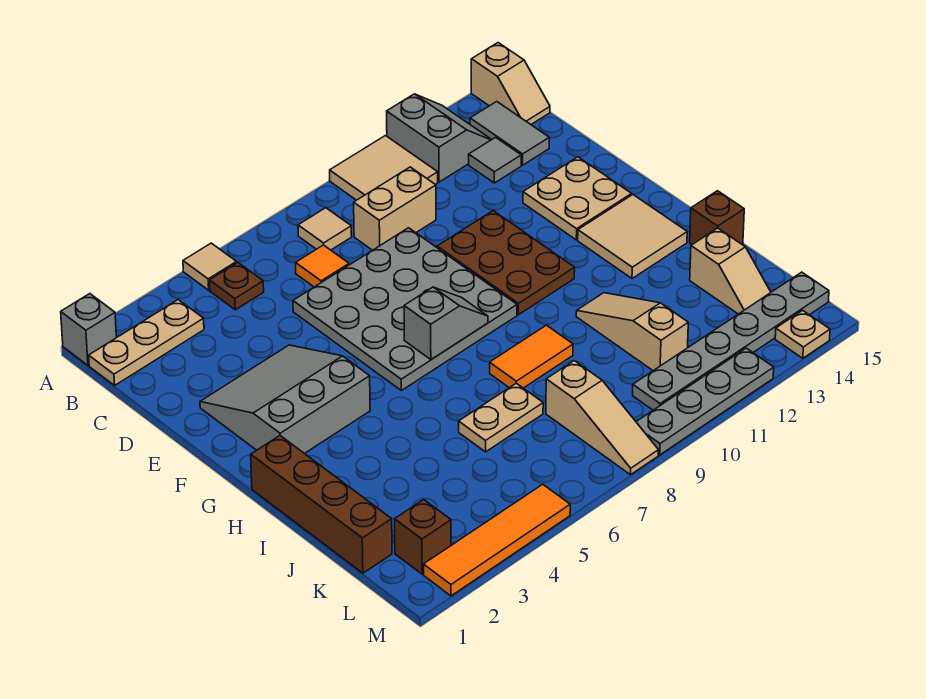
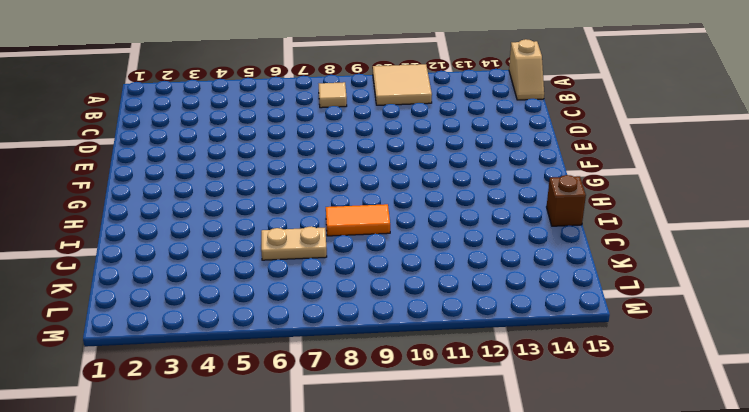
none -> grey brick A1 level 1
none -> tan tile A5 level 1
none -> grey slope A12:B13 level 1 top 12
none -> tan plate B1:B3 level 1

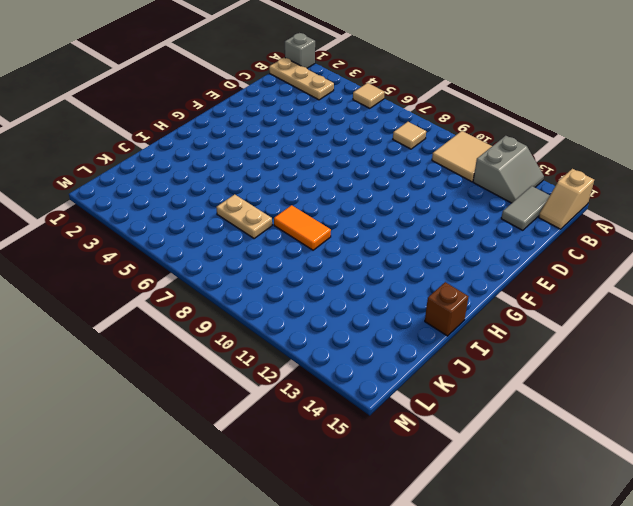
none -> brown plate B5 level 1
none -> orange tile C7 level 1
none -> tan brick C9:C10 level 1
none -> grey tile C13 level 1

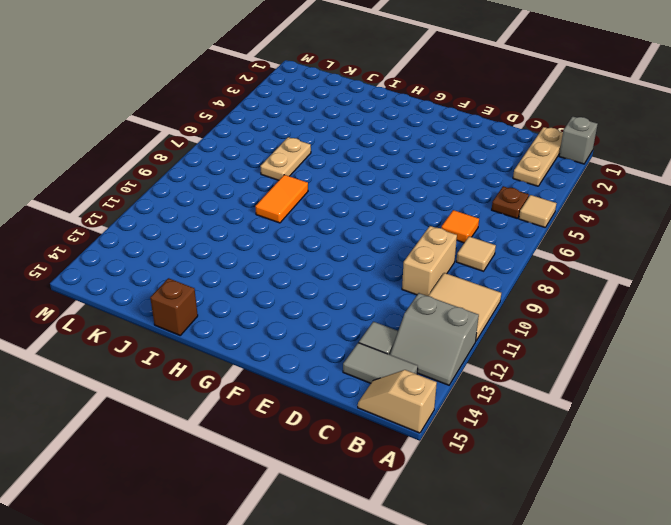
none -> grey plate D6:G9 level 1
none -> grey slope E2:G4 level 1 top G
none -> brown plate E10:G11 level 1
none -> tan plate E13:F14 level 1

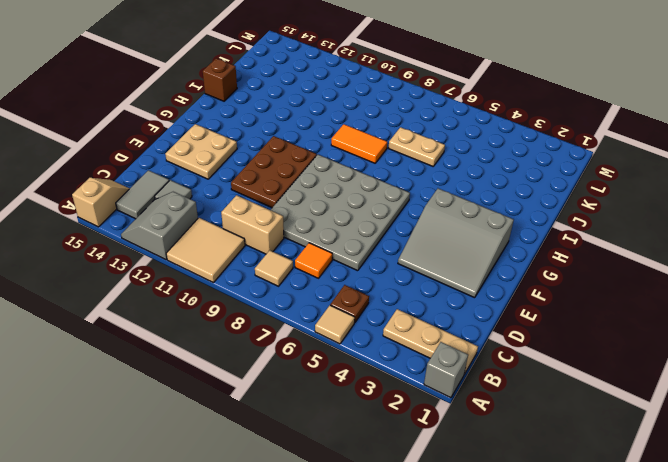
none -> tan tile G13:H14 level 1
none -> brown brick H1:K1 level 1
none -> tan slope I11:K11 level 1 top K
none -> tan slope J14:K14 level 1 top J

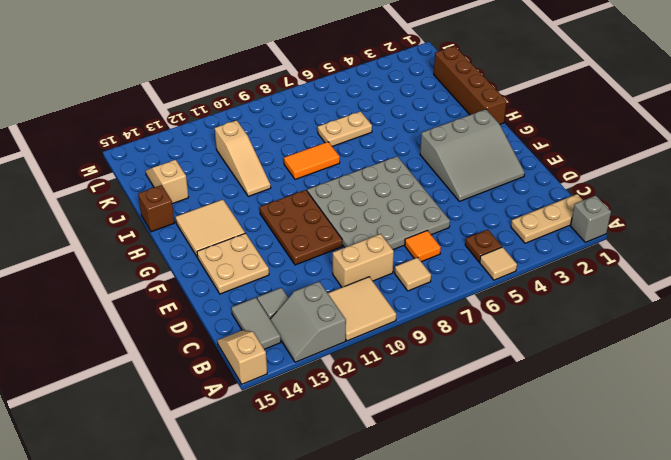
none -> tan slope K8:M8 level 1 top K
none -> brown brick L2 level 1
none -> grey plate L10:L15 level 1
none -> orange tile M2:M5 level 1

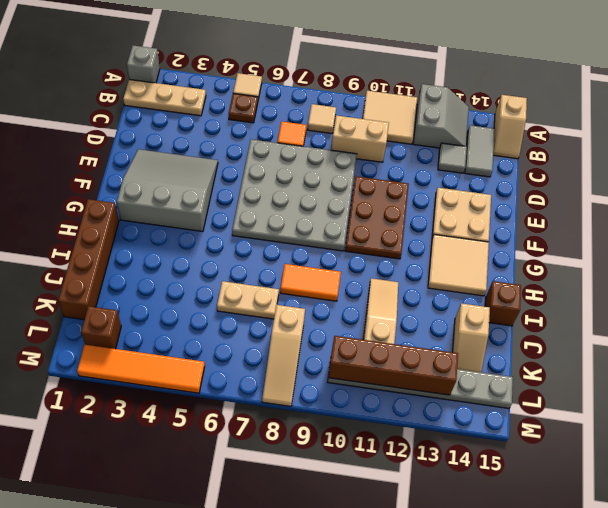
brown brick L10:L13 level 2 -> none
none -> grey plate M9:M12 level 1
none -> tan plate M14 level 1
none -> grey slope G7:G8 level 2 top 7

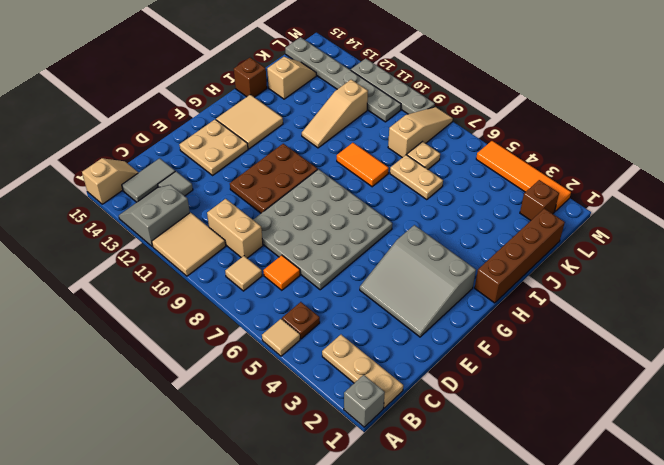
tan plate K7 level 1 -> tan plate M14 level 1
none -> grey slope G7:G8 level 2 top 7

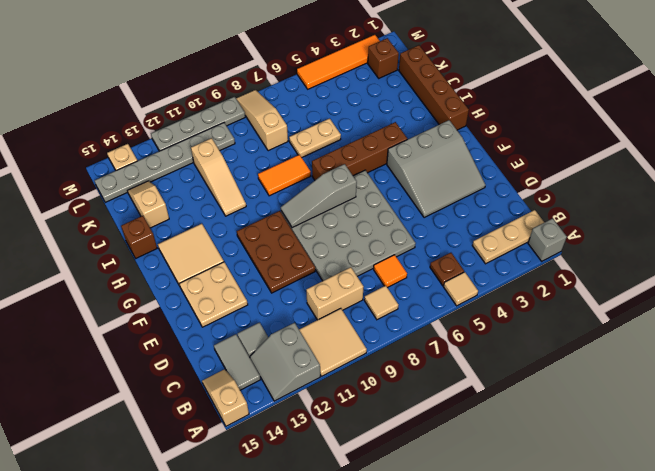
grey slope G7:G9 level 2 top 7 -> grey slope G7:G8 level 2 top 7
brown brick H4:H7 level 1 -> none

